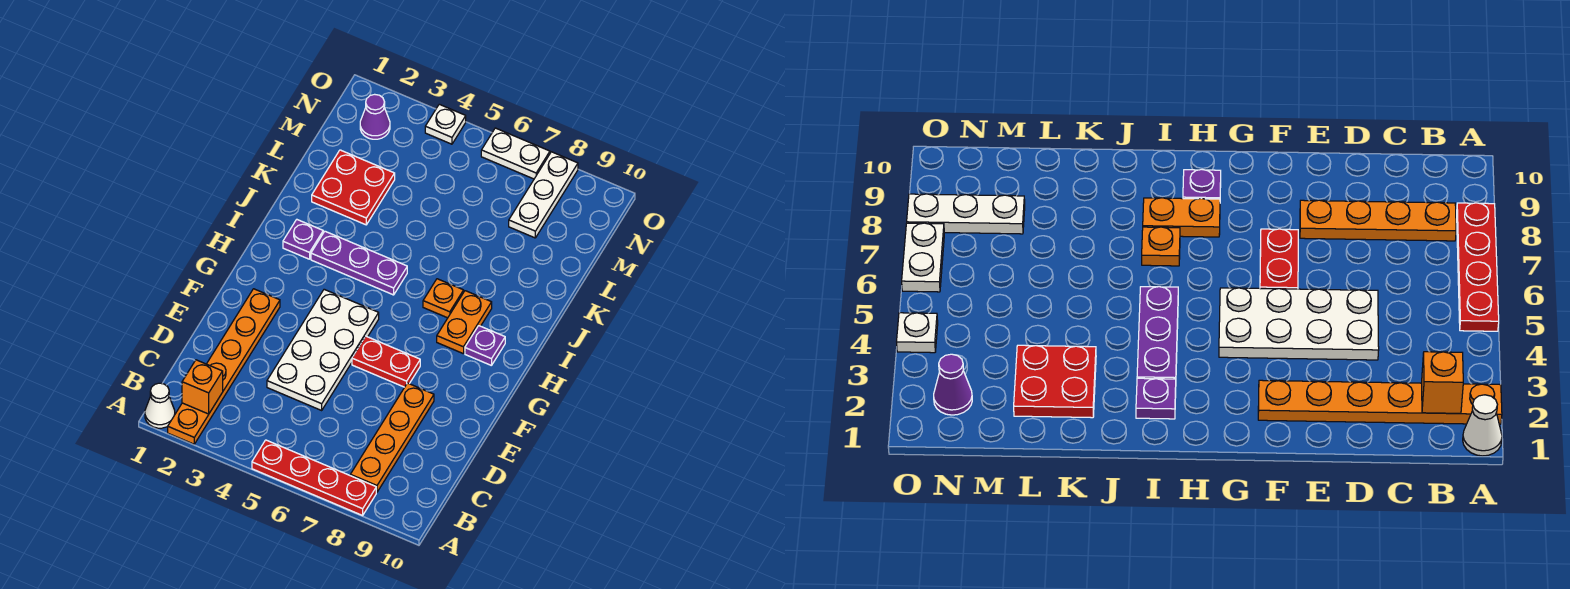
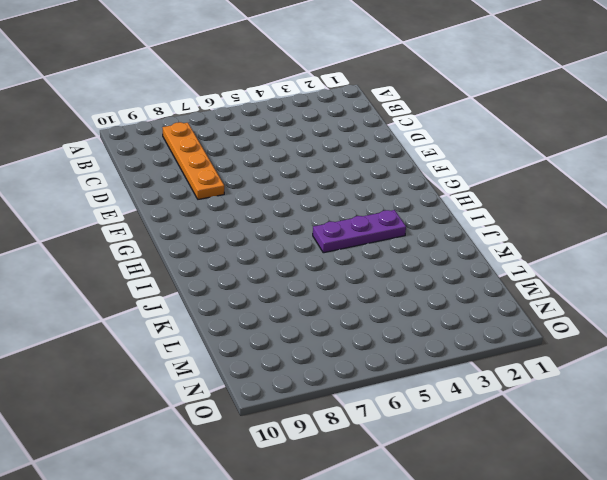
none -> white cone A1 level 1
none -> orange plate A2:F2 level 1
none -> red plate A5:A8 level 1

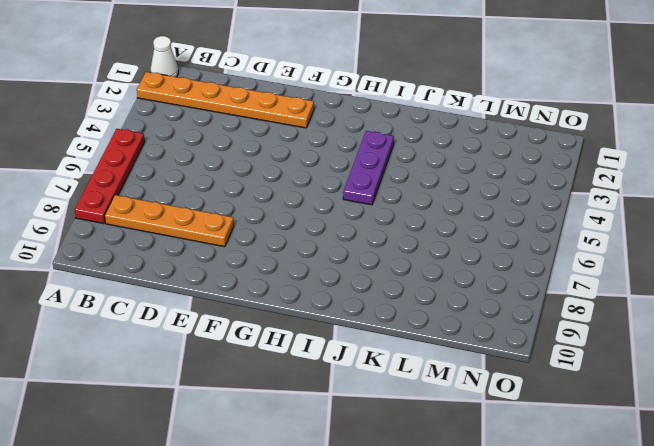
none -> white plate D4:G5 level 1
none -> red plate F6:F7 level 1
none -> orange plate H8:I8 level 1

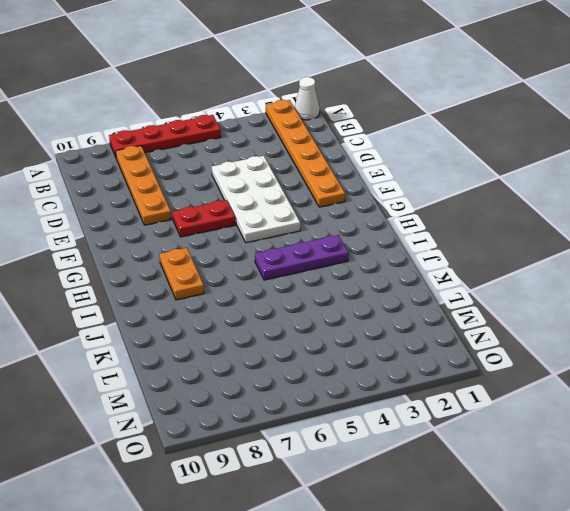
none -> purple plate H9 level 1
none -> purple plate I2 level 1
none -> orange plate I7 level 1

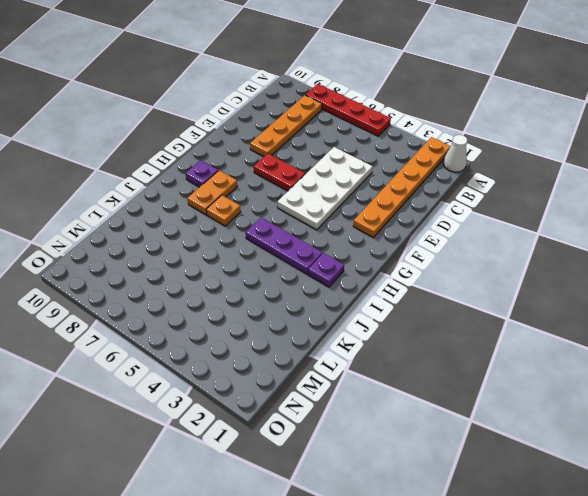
none -> red plate K2:L3 level 1
none -> white plate M8:O8 level 1
none -> purple cone N2 level 1

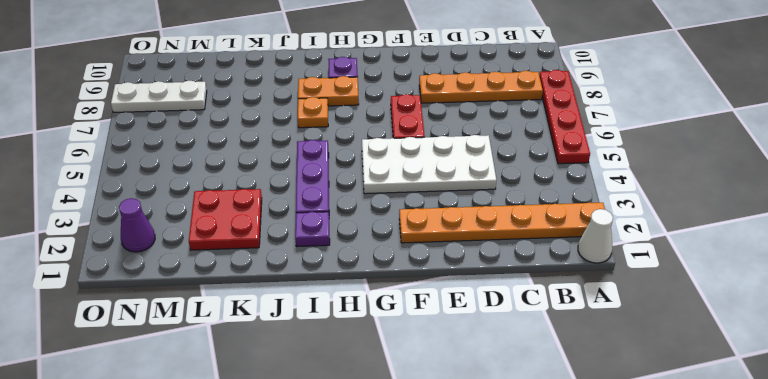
none -> white plate O4 level 1
none -> white plate O6:O7 level 1
none -> orange brick B2 level 2

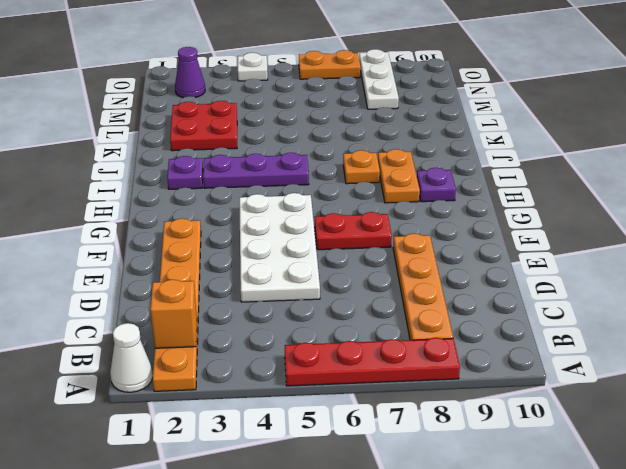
orange plate O6:O7 level 1 -> white plate O6:O7 level 1

